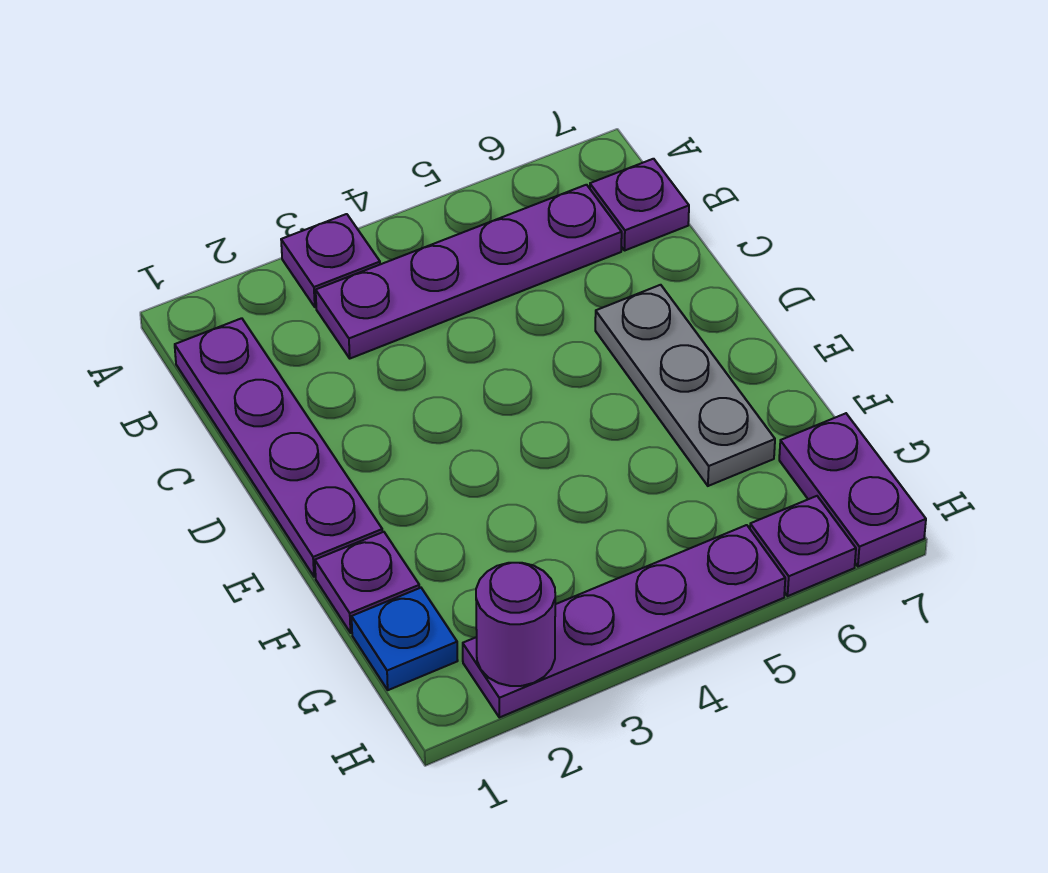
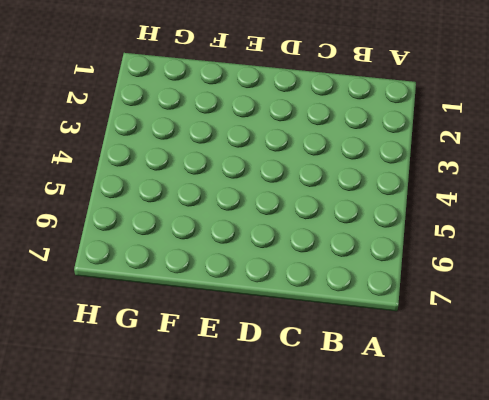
none -> purple plate A3 level 1
none -> purple plate B1:E1 level 1

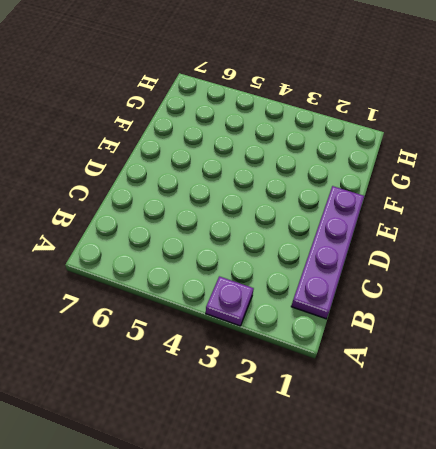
none -> purple plate B3:B6 level 1
none -> purple plate B7 level 1

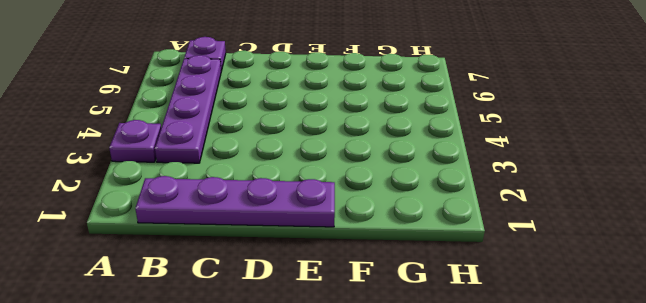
none -> grey plate D6:F6 level 1
none -> purple plate F1 level 1

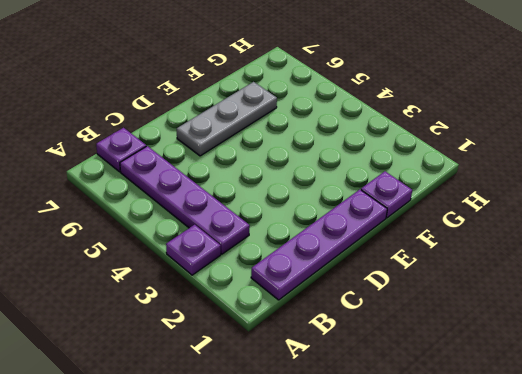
none -> blue plate G1 level 1
none -> purple plate G7:H7 level 1

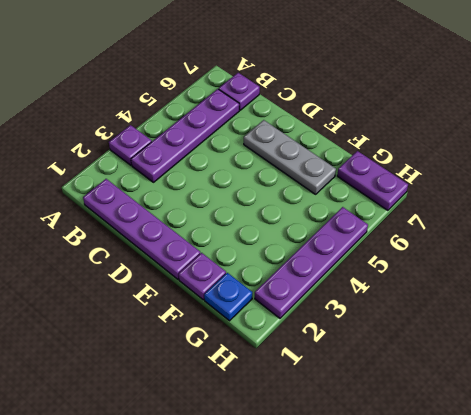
none -> purple plate H6 level 1
none -> purple round brick H2 level 2

